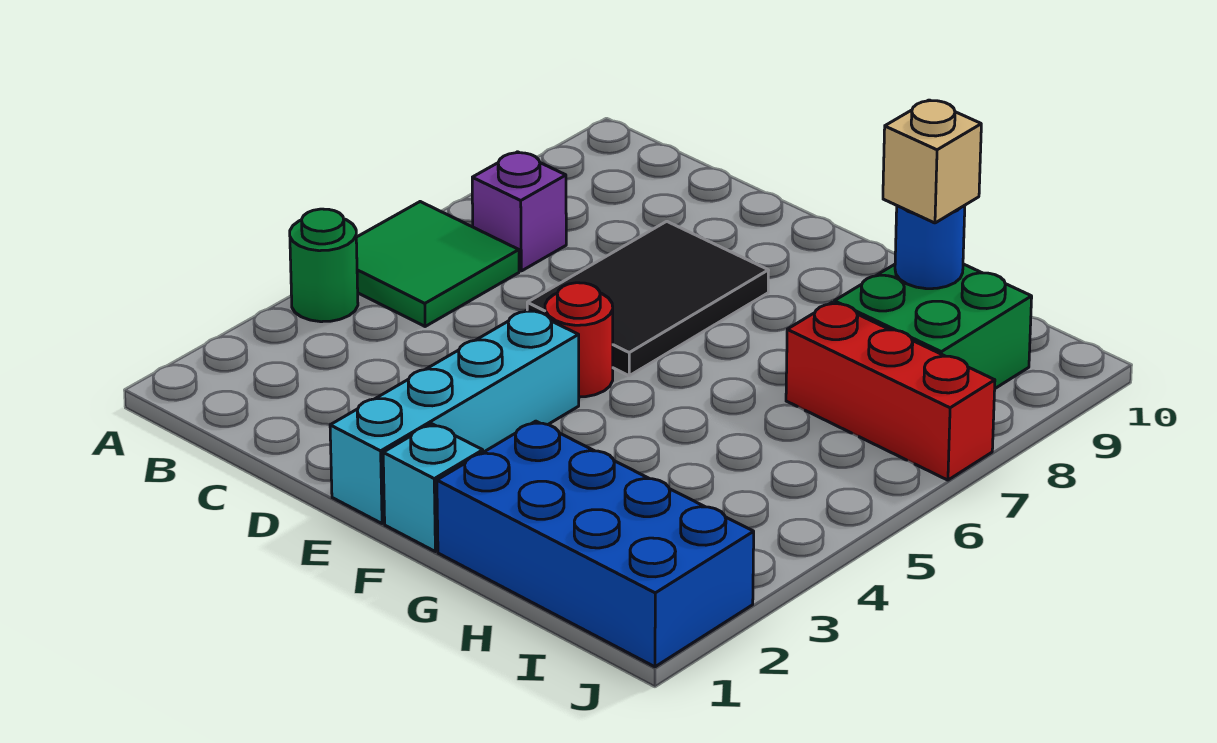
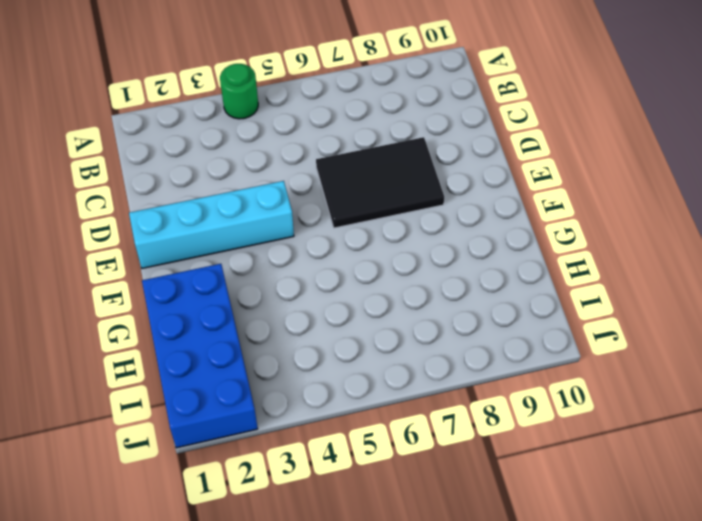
none -> green tile A5:B6 level 1
none -> purple brick B7 level 1
none -> red round brick E5 level 1

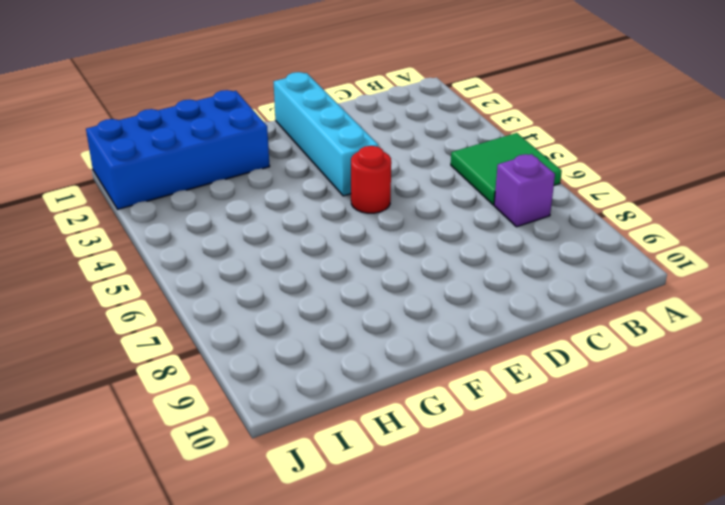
none -> green round brick A4 level 1
none -> black tile D6:E8 level 1
none -> cyan brick F1 level 1

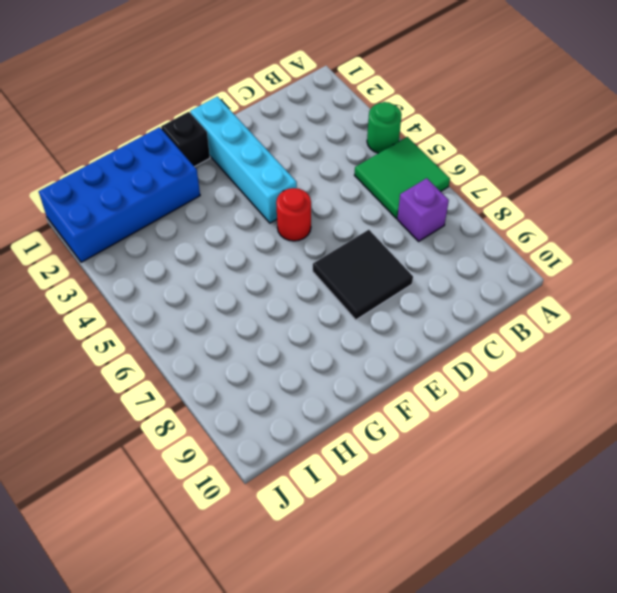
black tile D7:E8 level 1 -> black tile D6:E8 level 1
black brick F1 level 1 -> cyan brick F1 level 1
none -> red brick H7:J7 level 1
none -> green brick H8:I9 level 1
none -> blue round brick H9 level 2

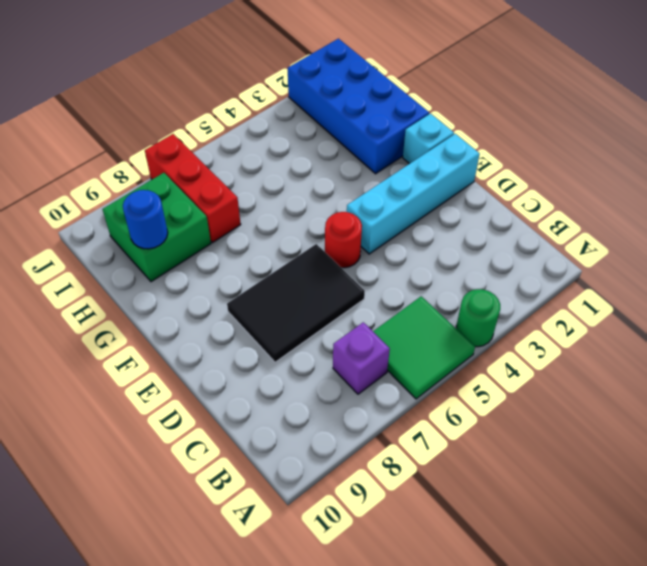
none -> tan brick H9 level 3

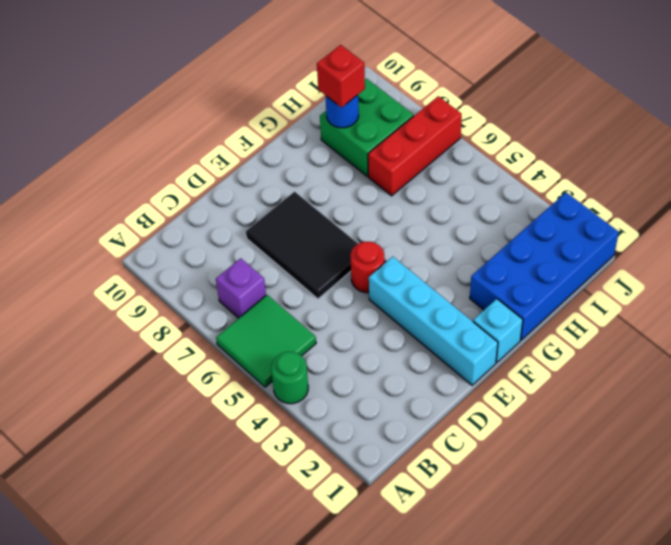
red brick H9 level 3 -> tan brick H9 level 3

